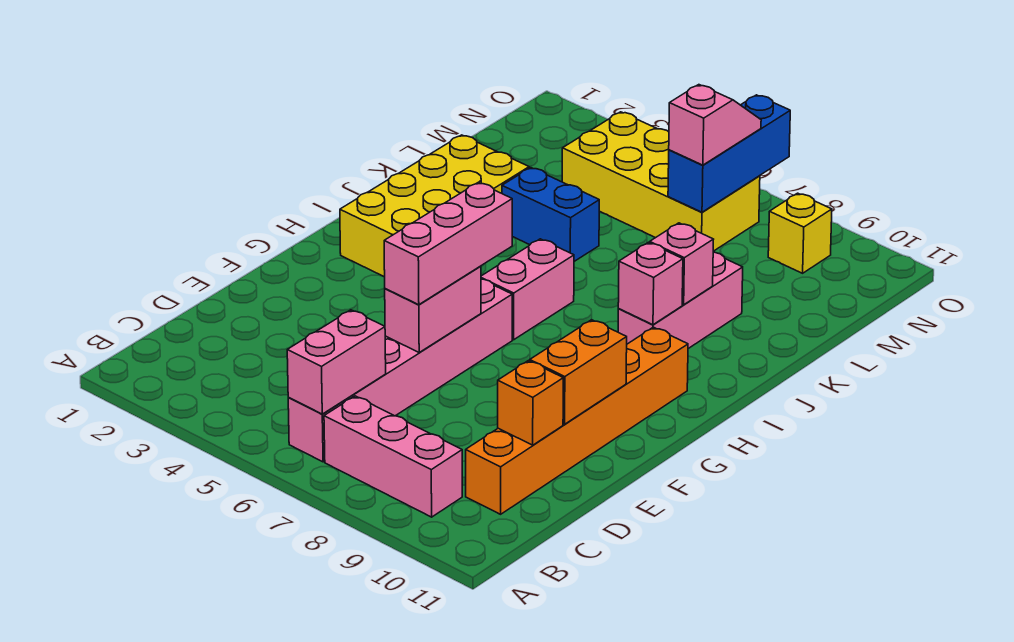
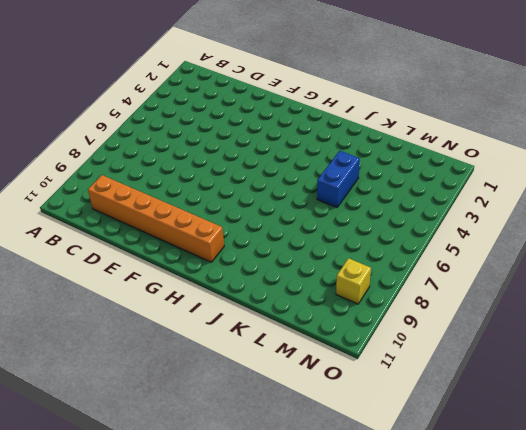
none -> pink brick B6:G6 level 1
none -> pink brick B7:B9 level 1
none -> yellow brick H2:K3 level 1

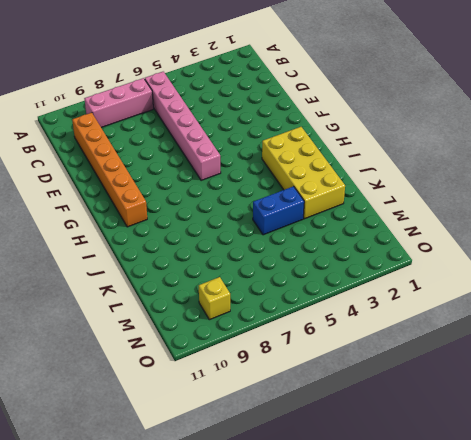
none -> pink brick H6:I6 level 1
none -> pink brick I9:K9 level 1
none -> yellow brick M4:N7 level 1

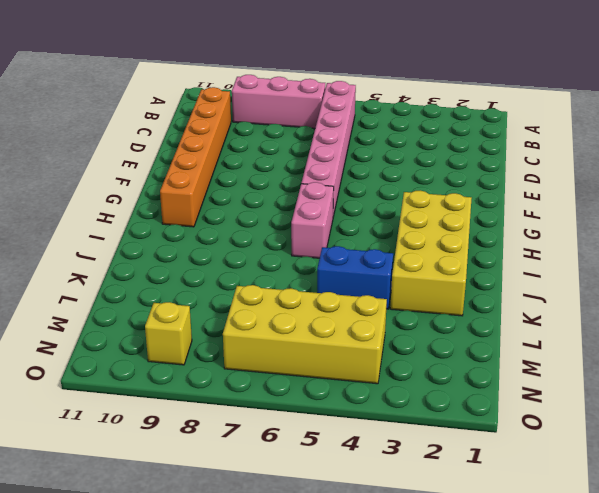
none -> pink brick I9:K9 level 1
none -> pink brick B6:C6 level 2
none -> orange brick D10 level 2

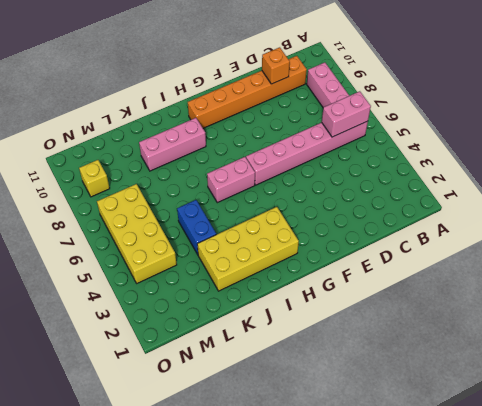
none -> pink brick E6:F6 level 2
none -> orange brick E10:F10 level 2
none -> pink brick I9 level 2

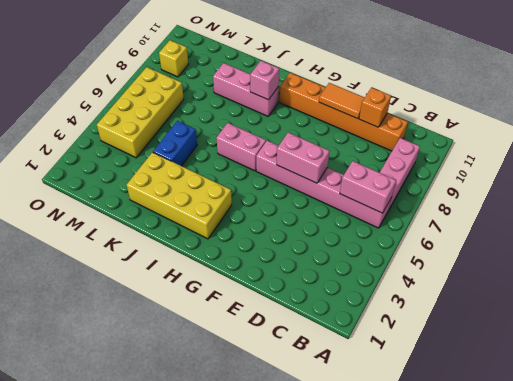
orange tile E10:F10 level 2 -> orange brick E10:F10 level 2
none -> pink brick J9 level 2
none -> blue brick M7:O7 level 2
none -> pink brick E6:G6 level 3

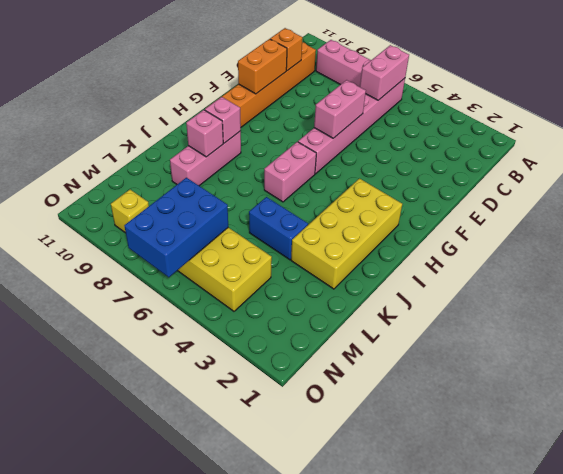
blue brick M6:O7 level 2 -> blue brick M7:O7 level 2
none -> pink brick E6:G6 level 3
none -> pink slope M7:N7 level 3 top M

